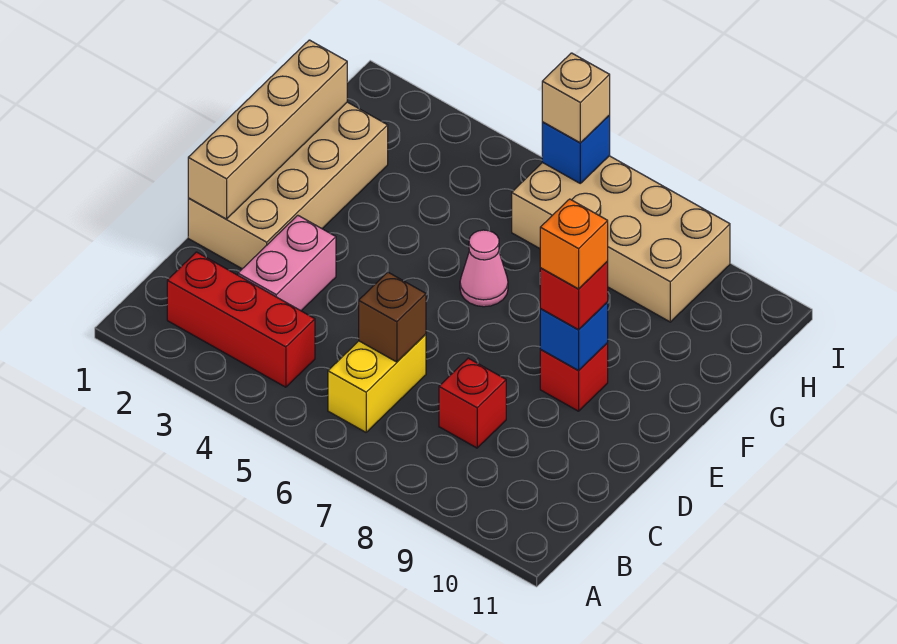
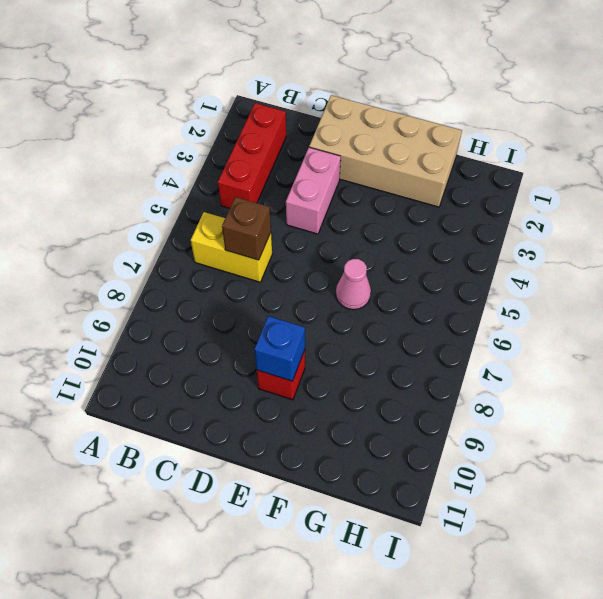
pink brick D3:D4 level 1 -> pink brick C3:D3 level 1
none -> red brick C8 level 1
none -> tan brick H6:I9 level 1
none -> tan brick D1:G1 level 2

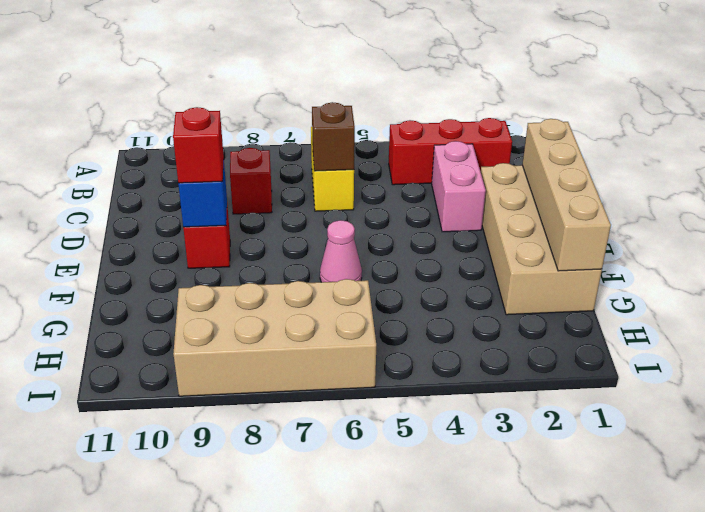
none -> blue brick I6 level 2
none -> tan brick I6 level 3
none -> orange brick E9 level 4

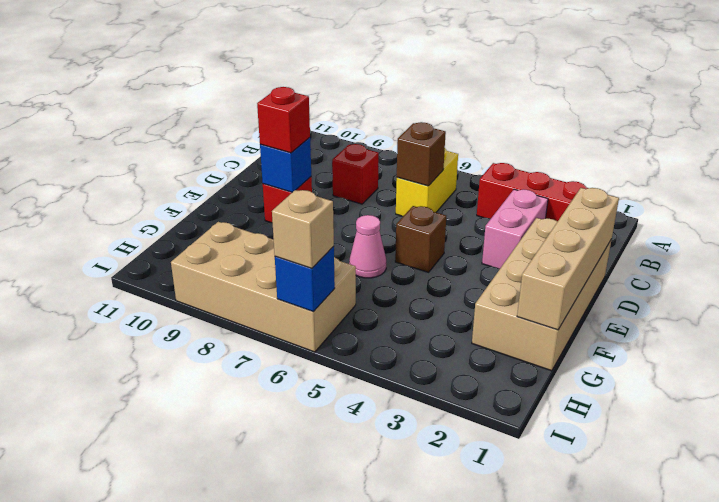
brown brick E5 level 1 -> none
none -> orange brick E9 level 4

